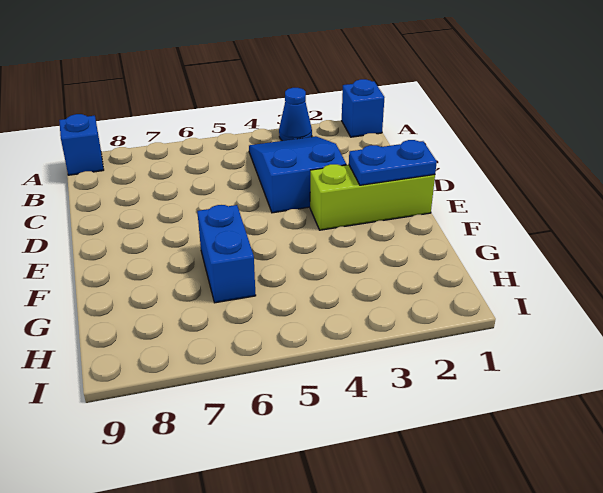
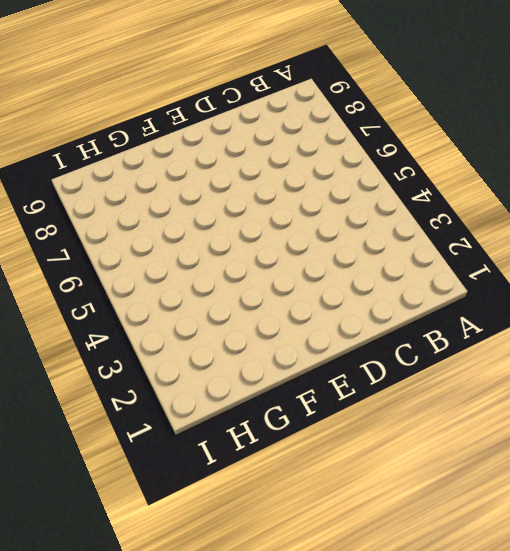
none -> blue brick A1 level 1
none -> blue cone A3 level 1

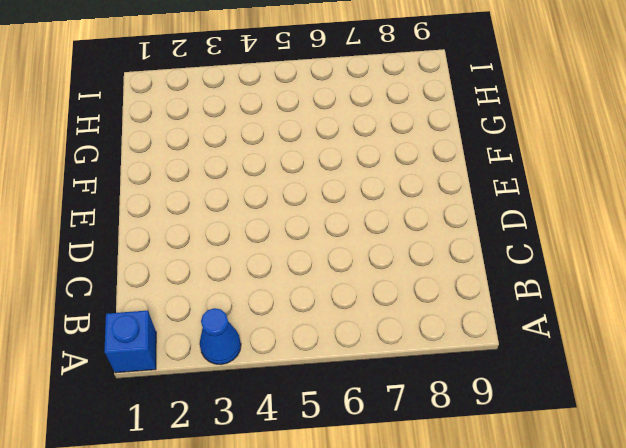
none -> blue brick A9 level 1
none -> blue slope B3:D4 level 1 top D

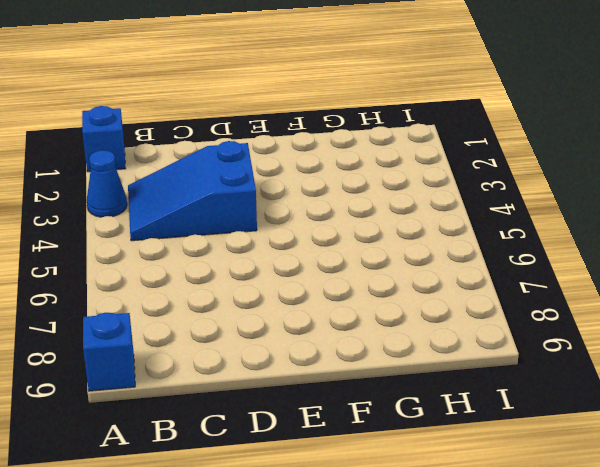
none -> lime brick E1:E3 level 1
none -> blue brick F6:G6 level 1

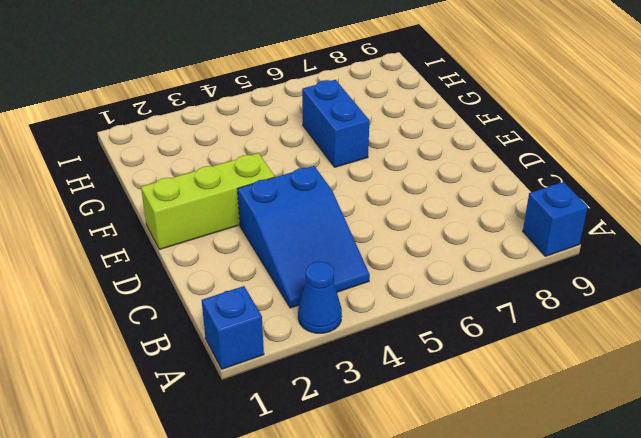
none -> blue plate E1:E2 level 2

